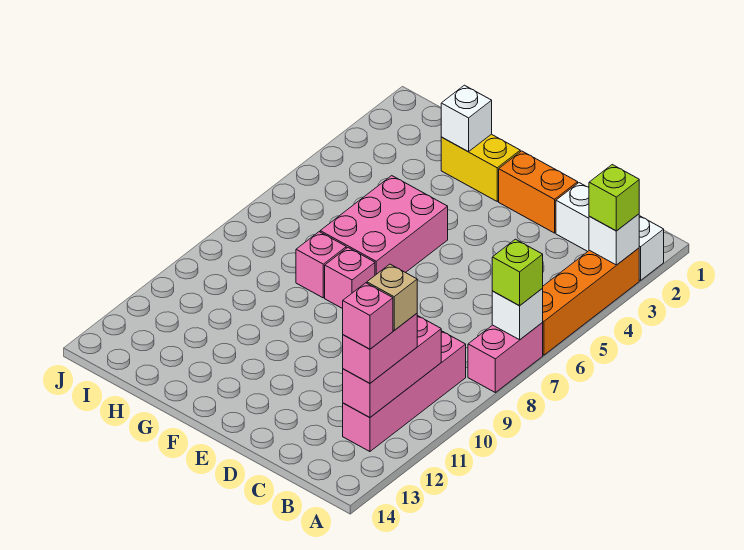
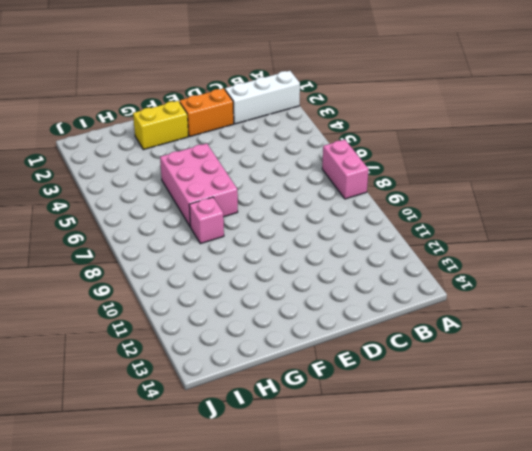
none -> orange brick A3:A6 level 1
none -> pink brick B9:B12 level 1
none -> pink brick F8 level 1

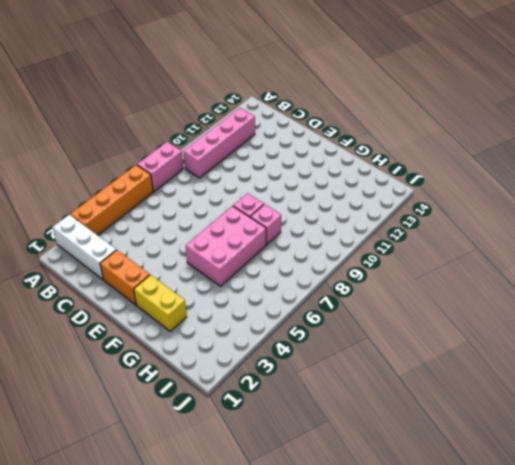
none -> white brick A3 level 2
none -> white brick A7 level 2
none -> pink brick B10:B12 level 2

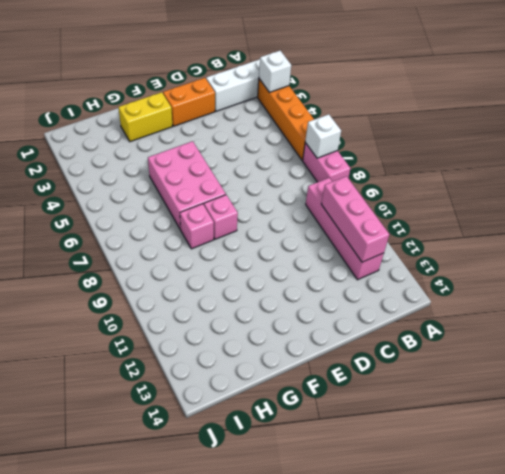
none -> white brick G2 level 2
none -> lime brick A3 level 3
none -> lime brick A7 level 3

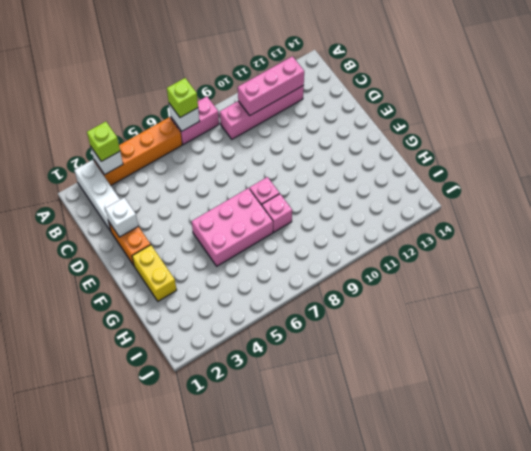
white brick D2 level 2 -> white brick G2 level 2
none -> pink brick B11:B12 level 3
none -> tan brick B11 level 4
none -> pink brick B12 level 4

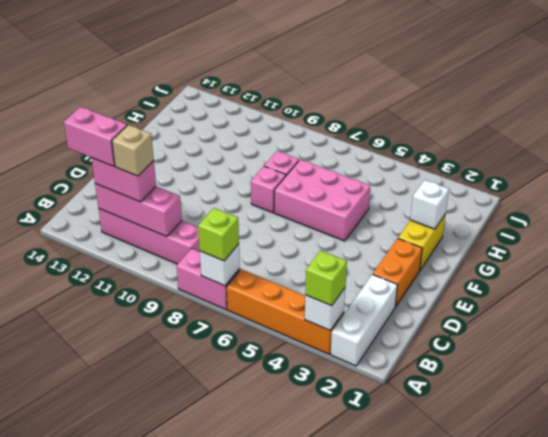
pink brick B12:B13 level 4 -> pink brick B12 level 4

